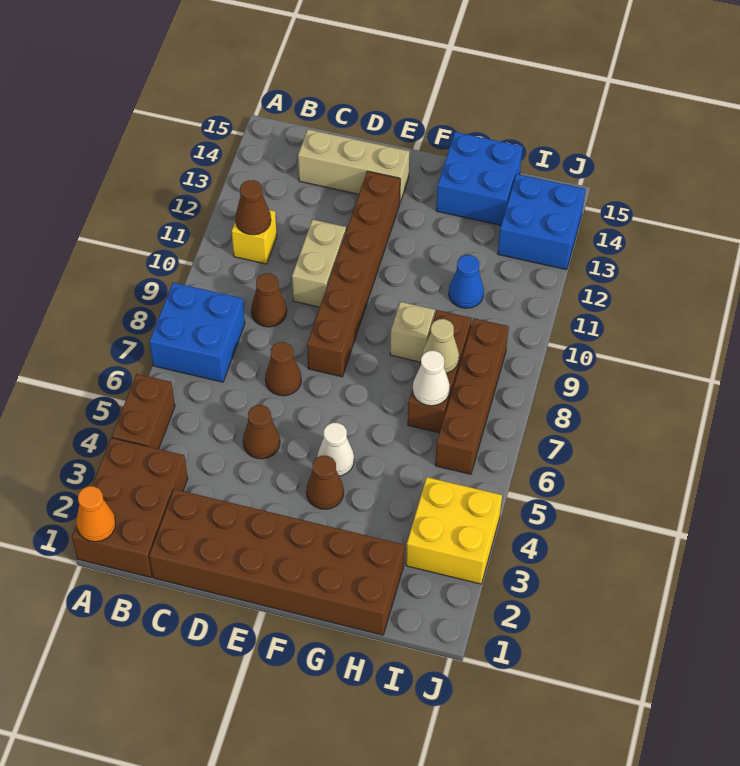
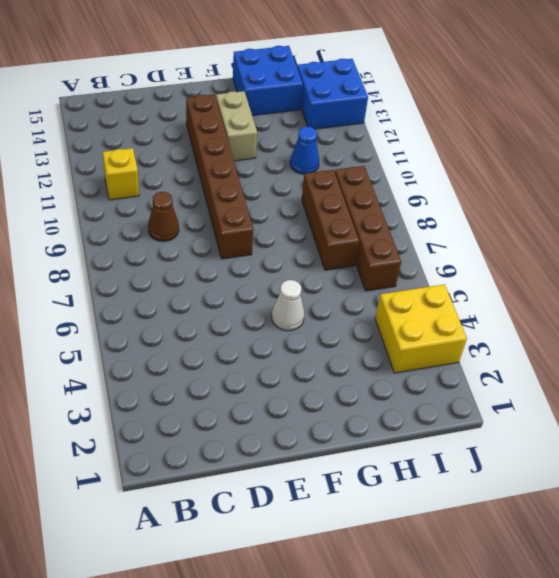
tan brick F12:F13 level 1 -> tan brick D10:D11 level 1
none -> brown brick A1:B3 level 1
none -> brown brick A4:A5 level 1
none -> blue brick A7:B8 level 1

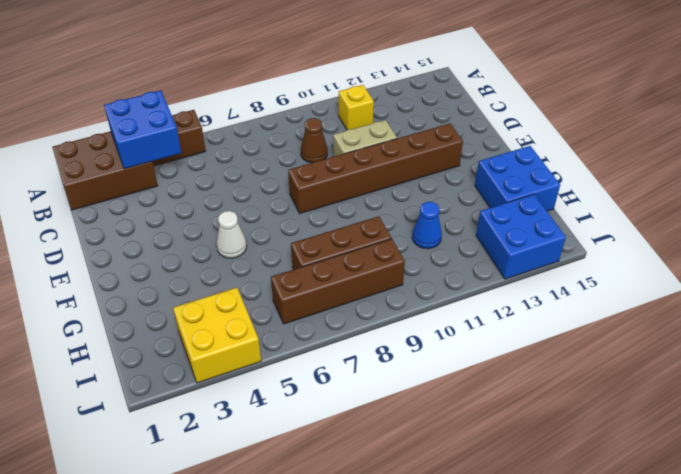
blue brick A3:B4 level 2 -> blue brick A7:B8 level 1
none -> brown brick C1:H2 level 1
none -> tan brick C14:E14 level 1
none -> brown cone D5 level 1

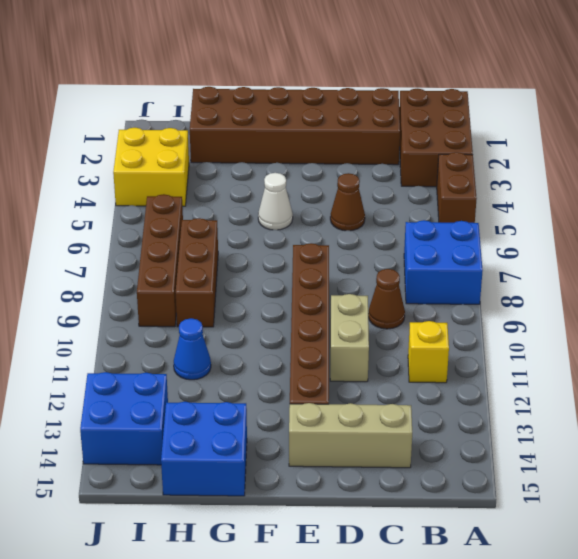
none -> brown cone D7 level 1
none -> brown cone F4 level 1
none -> tan brick G9 level 1

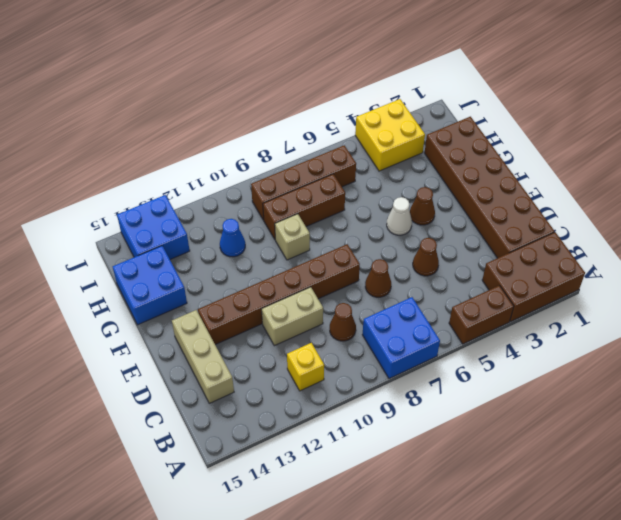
none -> orange cone A1 level 2
none -> brown cone B11 level 2
none -> white cone H7 level 2

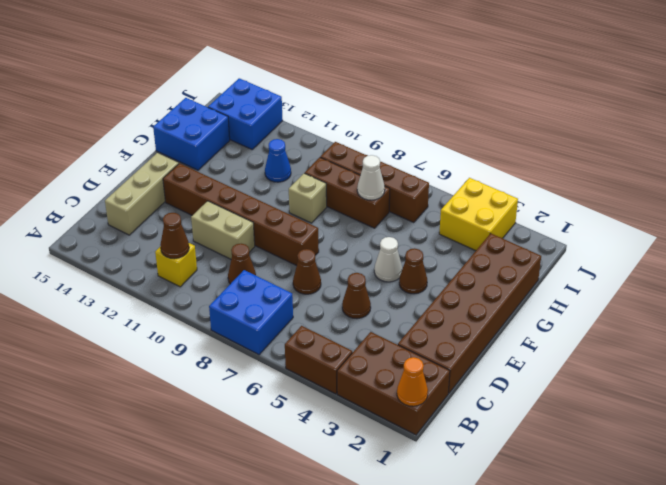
none -> tan cone H8 level 2

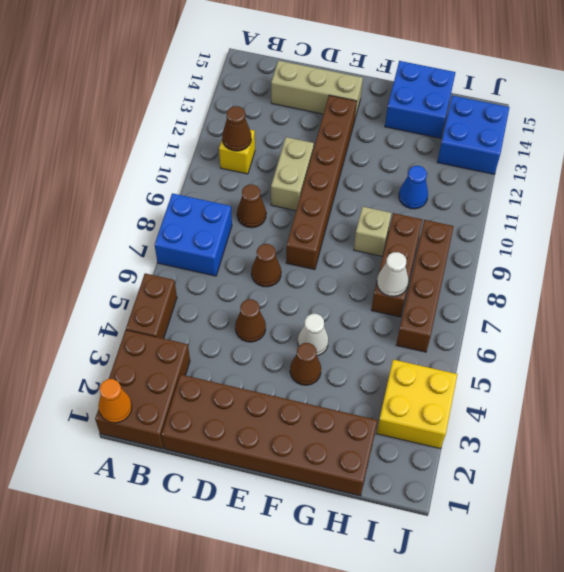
none -> tan cone H8 level 2

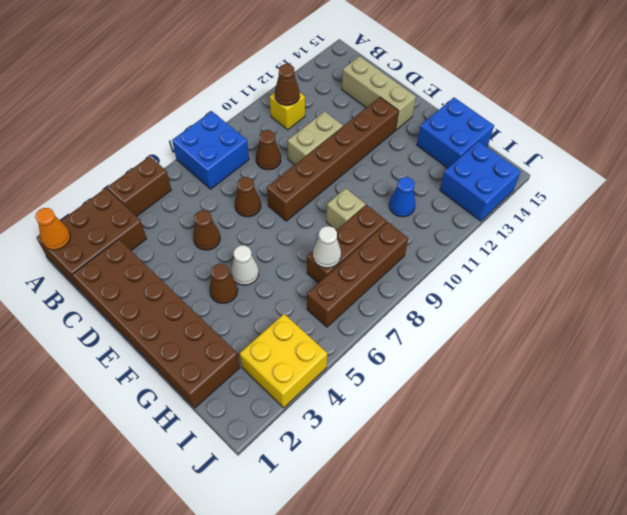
none -> tan cone H8 level 2

